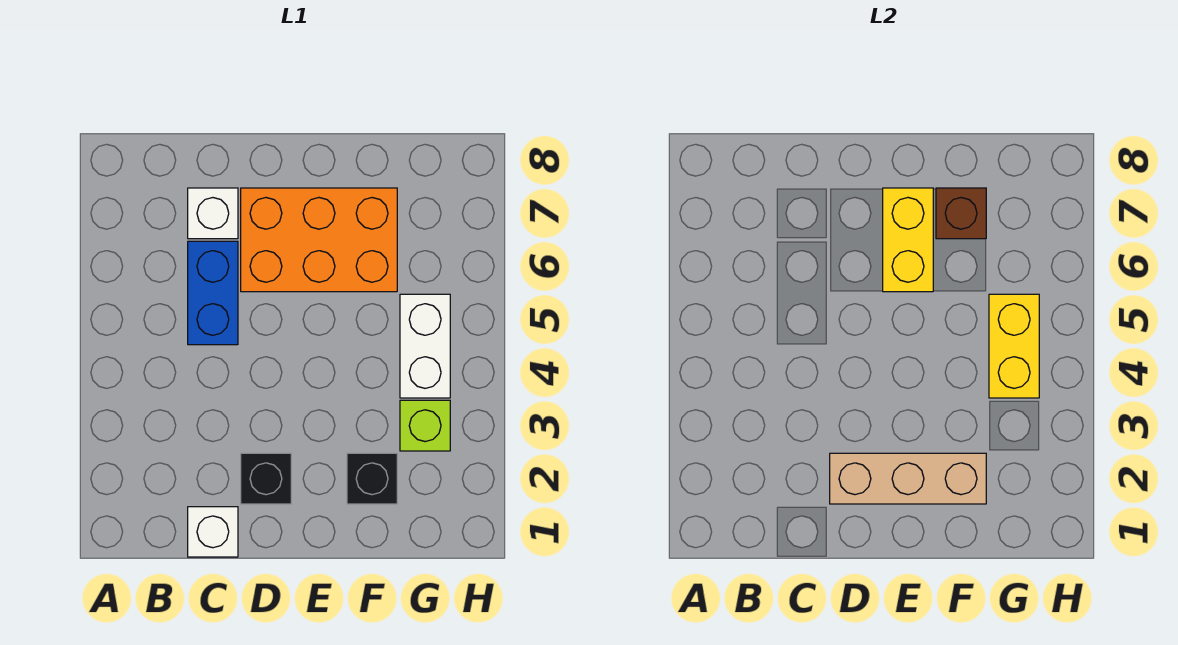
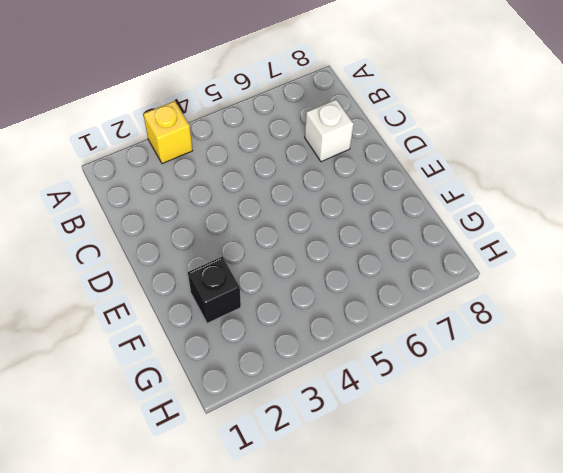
yellow brick A3 level 1 -> none
none -> white brick C1 level 1
none -> blue brick C5:C6 level 1
none -> black brick D2 level 1

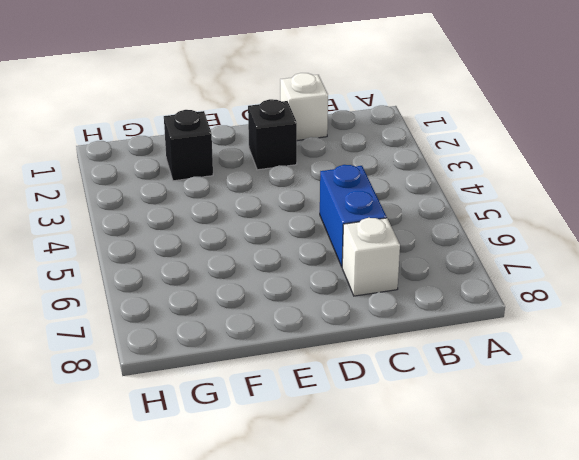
none -> orange brick D6:F7 level 1
none -> lime brick G3 level 1
none -> white brick G4:G5 level 1

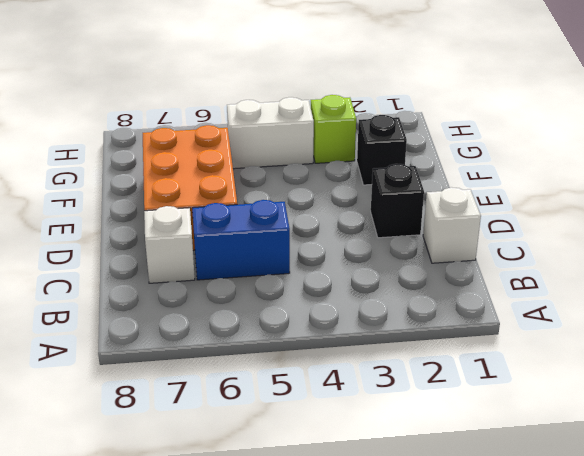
none -> tan brick D2:F2 level 2
none -> yellow brick E6:E7 level 2
none -> brown brick F7 level 2

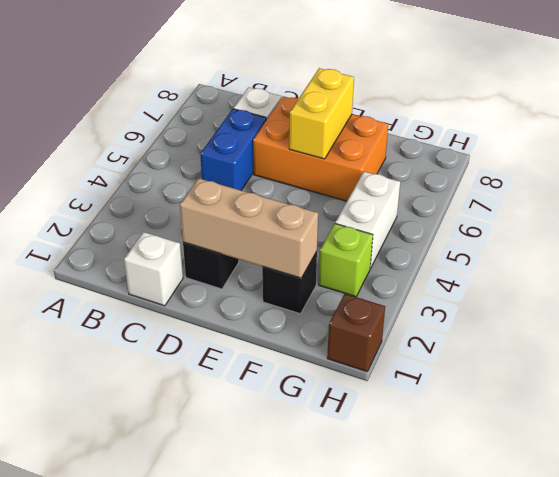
brown brick H1 level 1 -> brown brick F7 level 2
none -> yellow brick G4:G5 level 2

